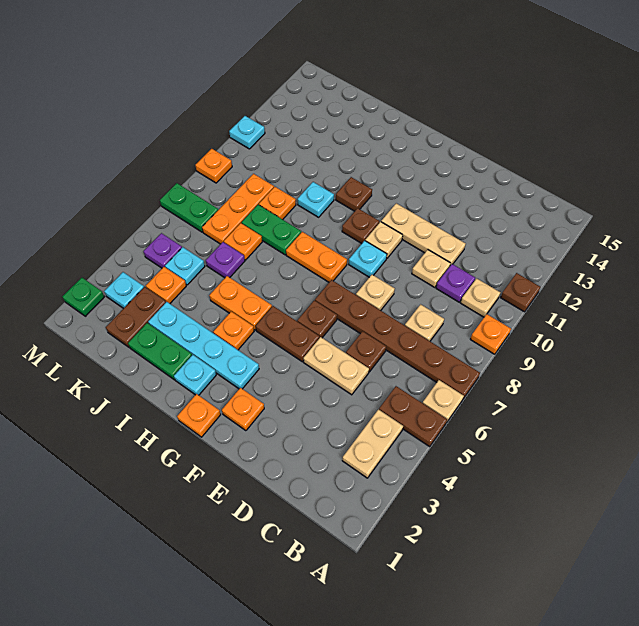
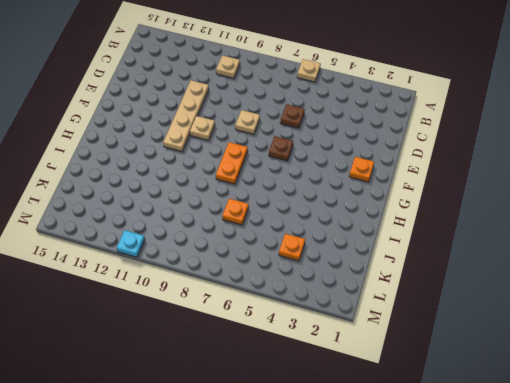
tan plate D11:G11 level 1 -> tan plate D11:F11 level 1
none -> brown plate A5:B5 level 1
none -> brown plate A7:F7 level 1
none -> orange plate A9 level 1
none -> brown plate A11 level 1

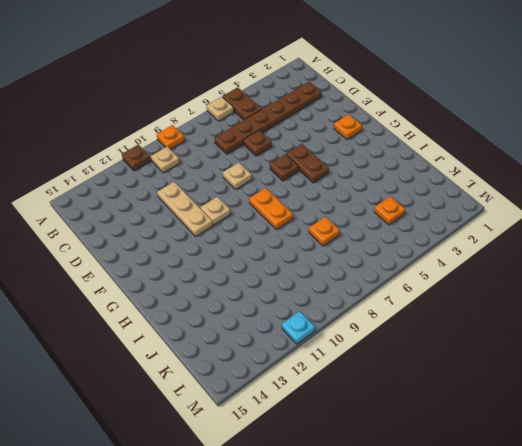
brown plate C2:C7 level 1 -> brown plate A7:F7 level 1
none -> tan plate B3:B4 level 1
none -> tan plate C8 level 1
none -> purple plate C10 level 1
none -> tan plate D5:E5 level 1

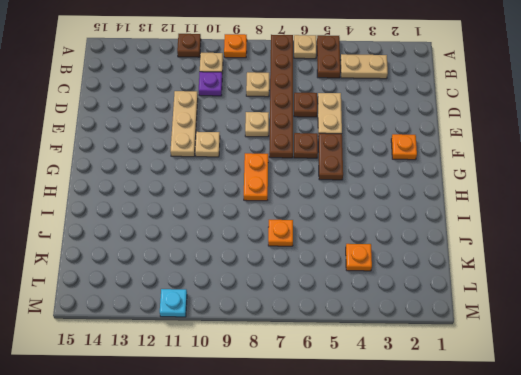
none -> tan plate D10 level 1
none -> cyan plate F9 level 1
none -> orange plate G1 level 1
none -> cyan plate G3:J3 level 1

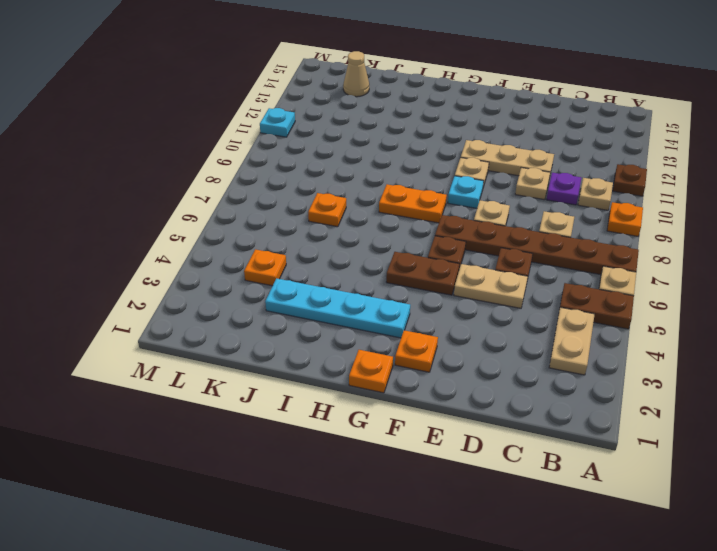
tan cone K14 level 1 -> none
none -> brown plate G10 level 1
none -> cyan plate H2 level 1
none -> orange plate H4 level 1
none -> orange plate H5:I5 level 1

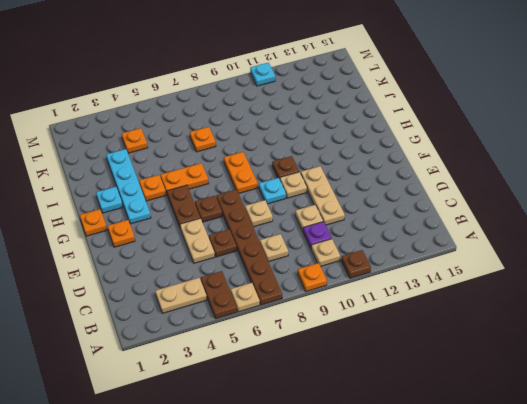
orange plate H5:H6 level 1 -> orange plate H5:I5 level 1
none -> brown plate H11 level 1
none -> green plate I2:J2 level 1
none -> green plate I8:J8 level 1
none -> cyan plate I10 level 1

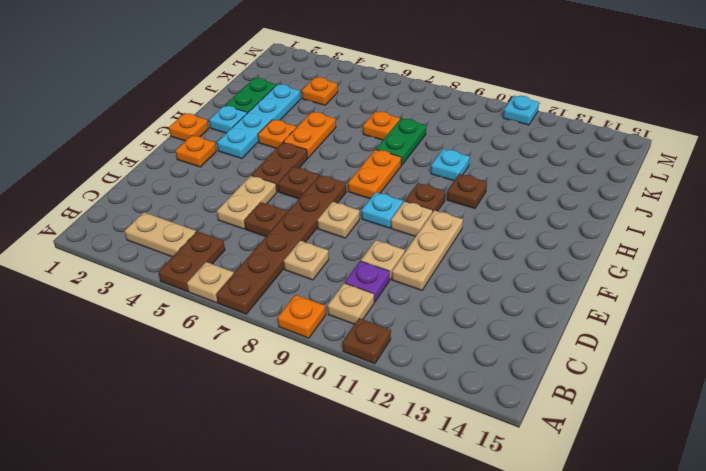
none -> purple plate J6 level 1
none -> orange plate J9 level 1
none -> brown plate K2:K3 level 1
none -> cyan plate K5 level 1

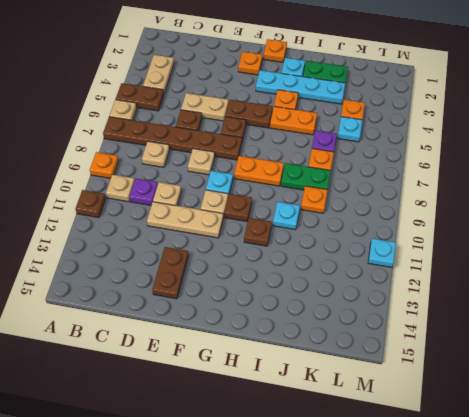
brown plate E13:E14 level 1 -> brown plate K2:K3 level 1
none -> orange plate K7:K9 level 1
none -> cyan plate L3 level 1
none -> purple plate L5 level 1
none -> green plate L7:M7 level 1

